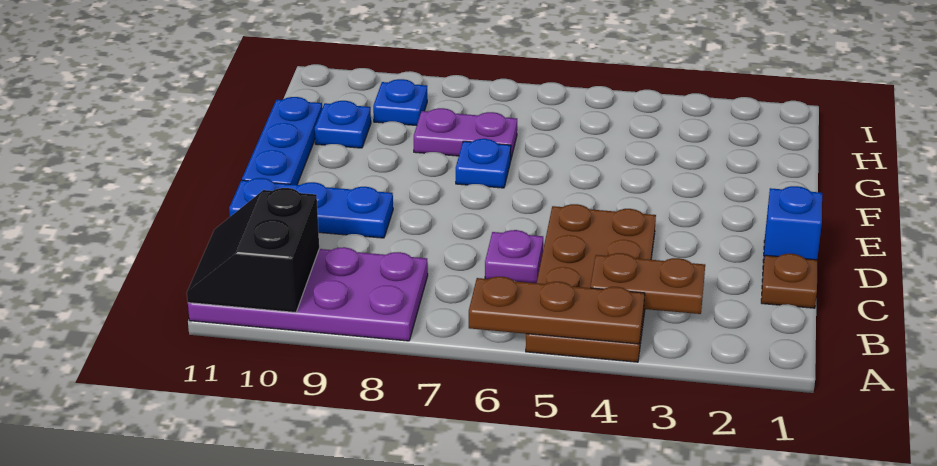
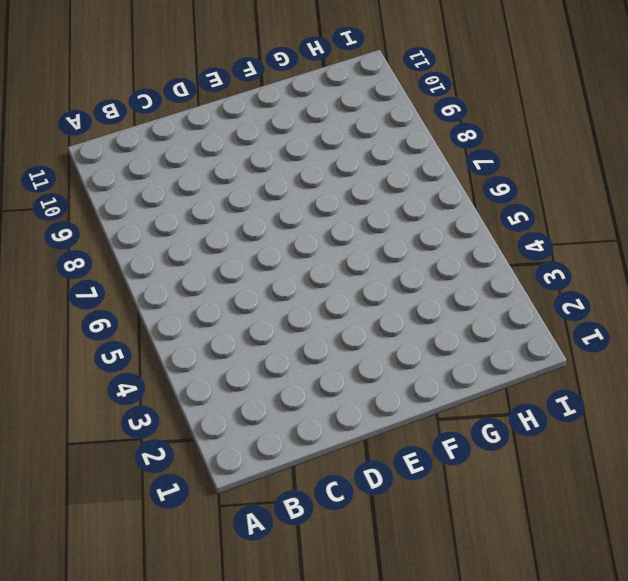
none -> brown plate A4:D5 level 1
none -> purple plate A8:B11 level 1
none -> brown plate C1 level 1

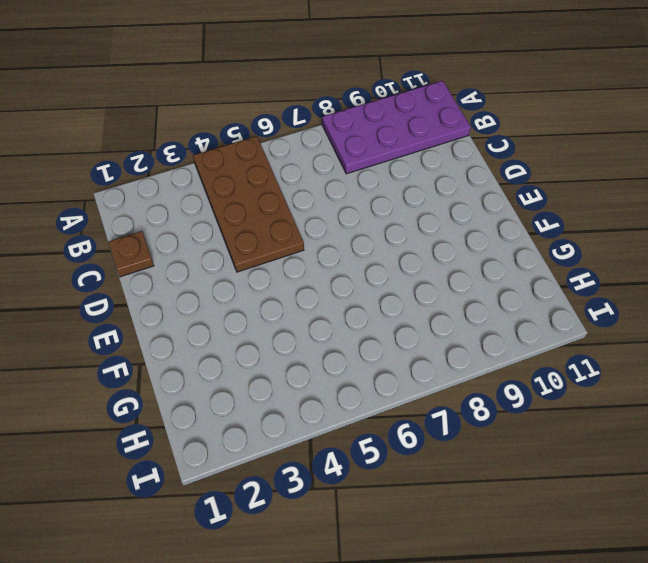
none -> purple plate C6 level 1
none -> blue brick D1 level 1
none -> blue plate D9:D11 level 1

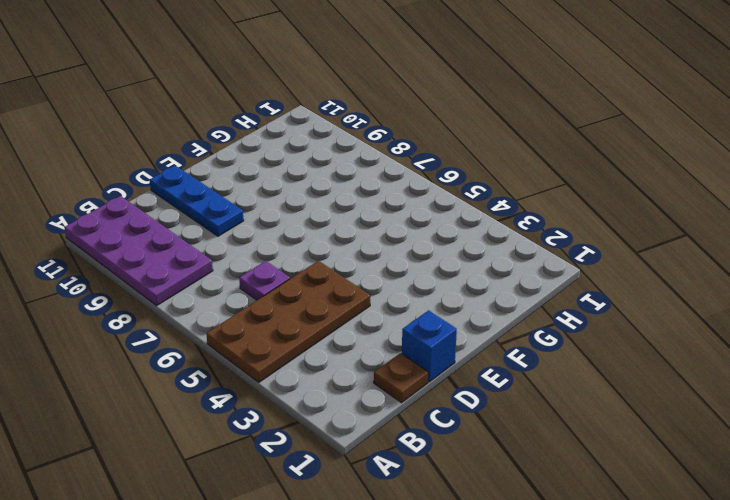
none -> blue plate E11:G11 level 1
none -> blue plate F7 level 1
none -> purple plate G7:G8 level 1

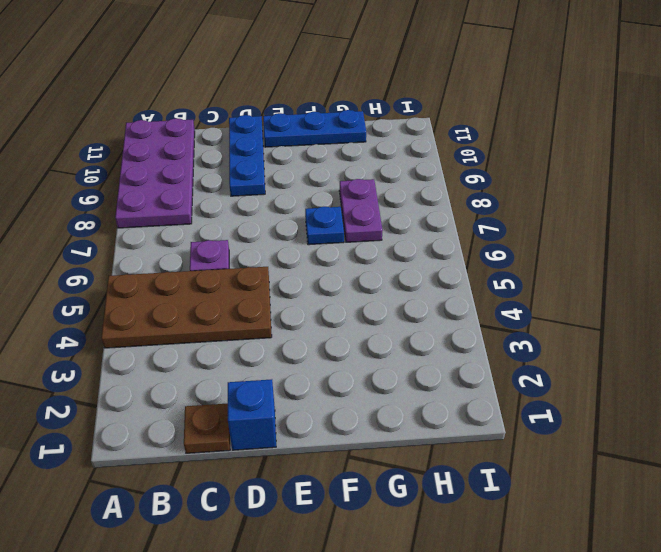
none -> blue plate G10 level 1
none -> blue plate H9 level 1
none -> brown plate A4:A6 level 2

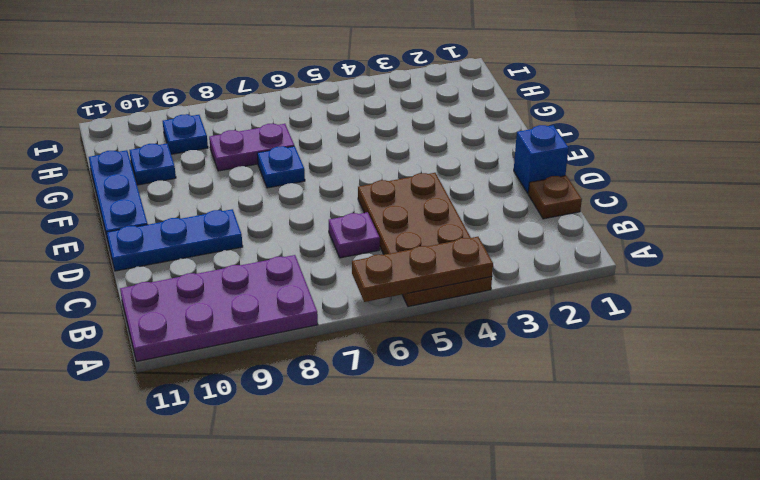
none -> black slope A10:B11 level 2 top 10
none -> brown plate B3:B4 level 2

